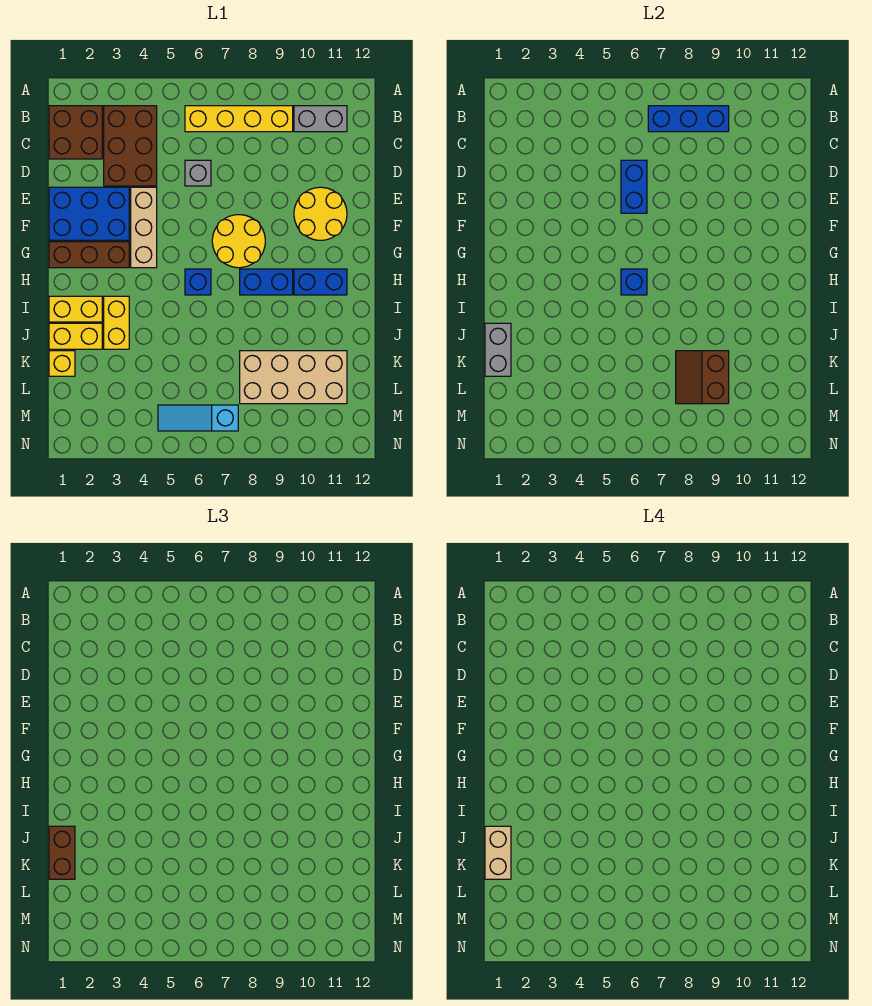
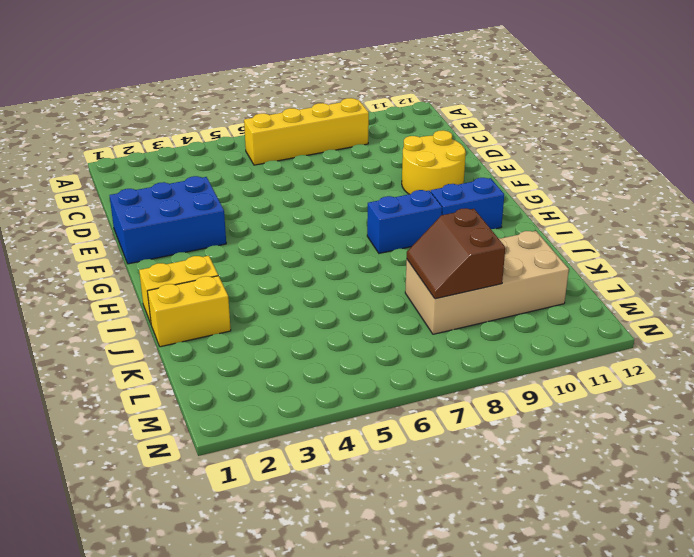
none -> brown brick B1:C2 level 1
none -> brown brick B3:D4 level 1
none -> grey brick B10:B11 level 1

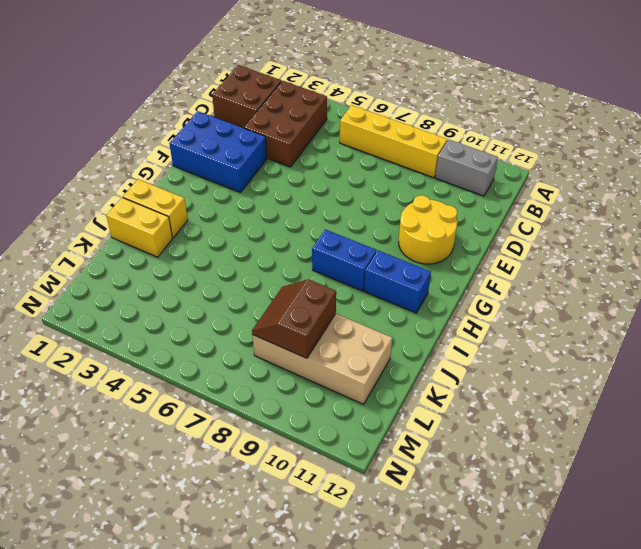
none -> grey brick D6 level 1
none -> tan brick E4:G4 level 1
none -> yellow round brick F7:G8 level 1

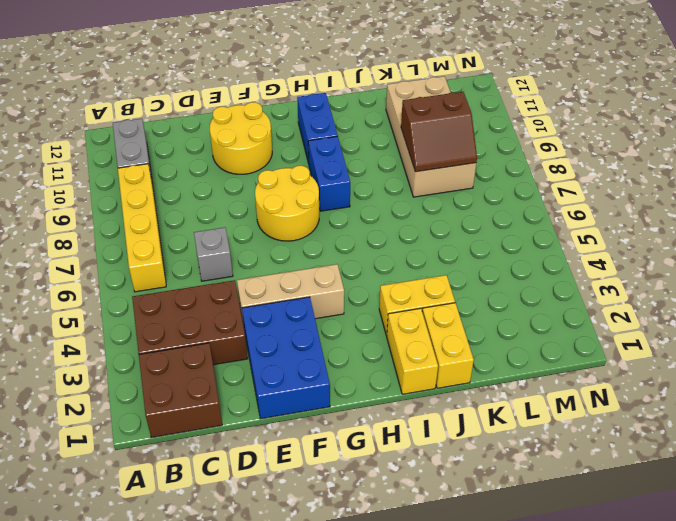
none -> brown brick G1:G3 level 1
none -> blue brick H6 level 1
none -> yellow brick K1 level 1

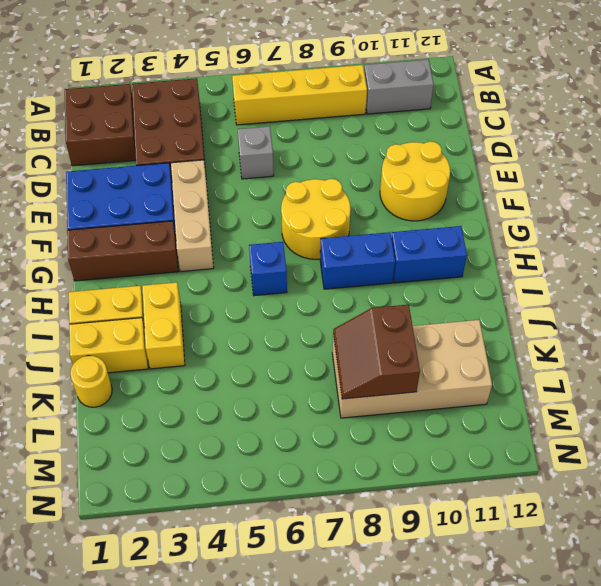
yellow round brick K1 level 1 -> yellow brick K1 level 1
none -> cyan slope M5:M7 level 1 top 7
none -> blue brick B7:B9 level 2
none -> blue brick D6:E6 level 2

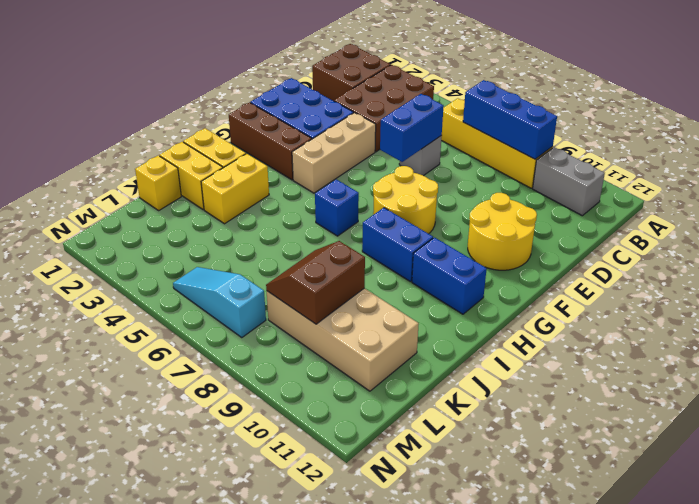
none -> blue brick H6 level 2
none -> grey brick J1:K1 level 2
none -> brown brick J1:K1 level 3

